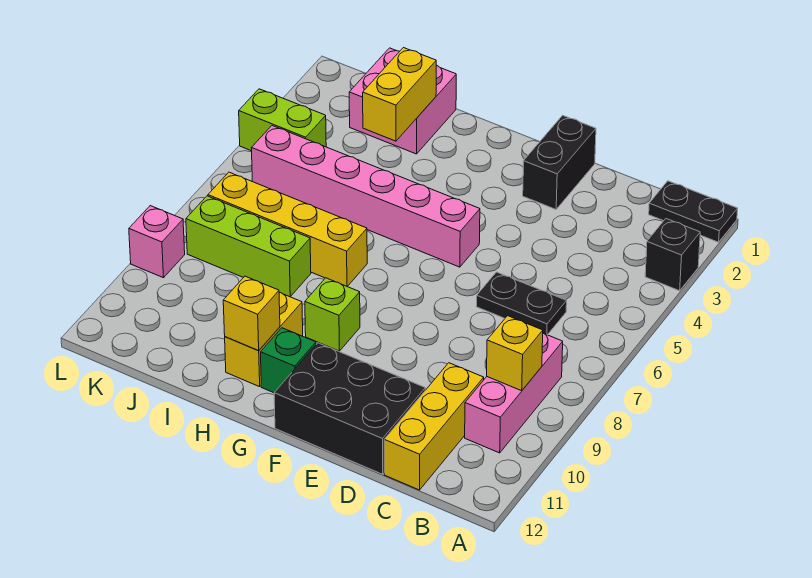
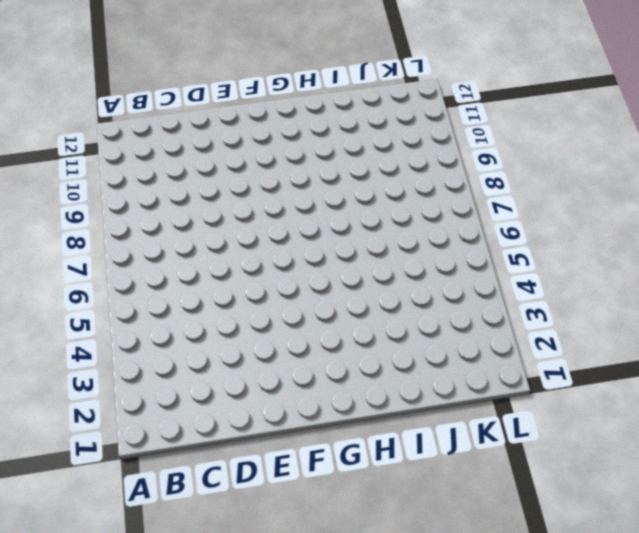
none -> black plate A1:B1 level 1
none -> black brick A3 level 1
none -> pink brick B8:B10 level 1

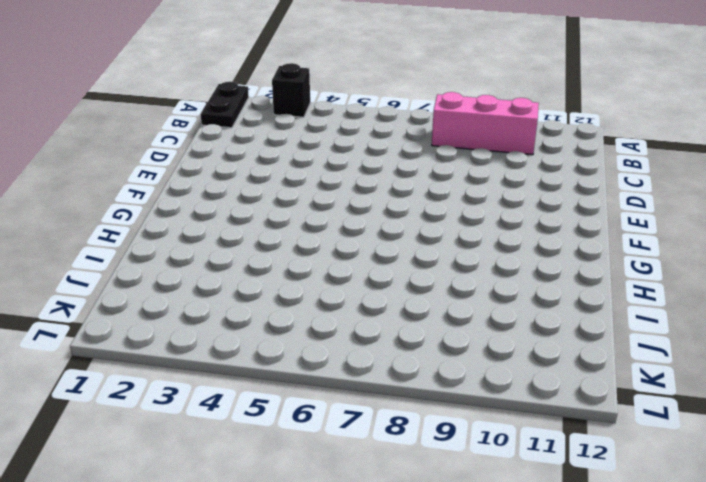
none -> black plate C6:D6 level 1
none -> yellow brick C10:C12 level 1
none -> black brick D11:F12 level 1

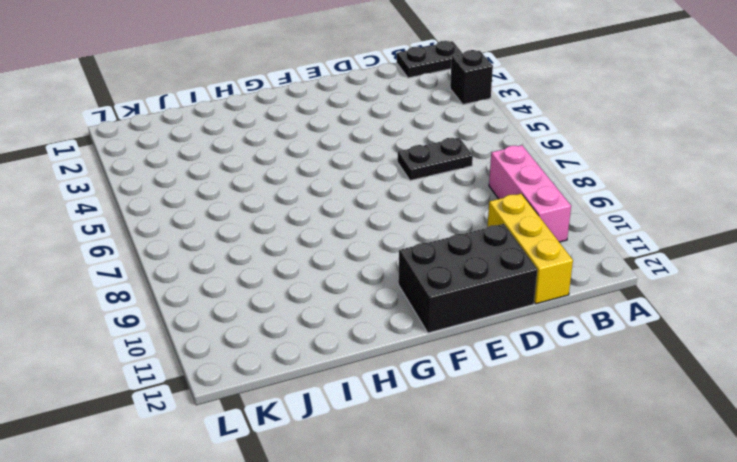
none -> black brick E1:E2 level 1
none -> pink brick F5:K5 level 1
none -> lime brick G9 level 1

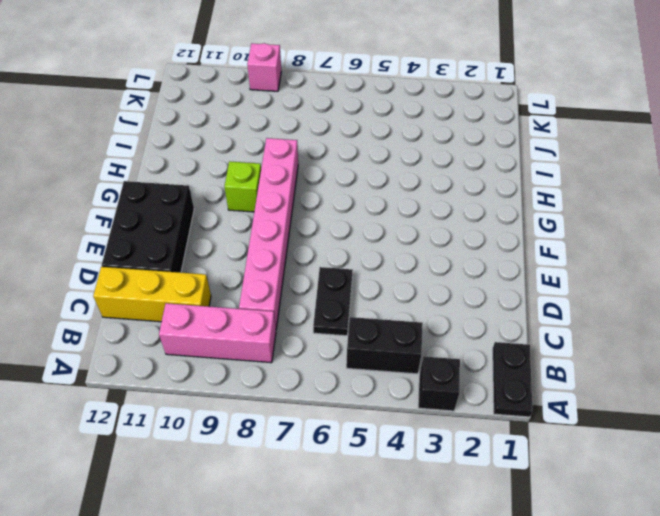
black brick B4:B5 level 1 -> black brick E1:E2 level 1
pink brick C8:H8 level 1 -> pink brick F5:K5 level 1
none -> green brick G11 level 1
none -> yellow brick H7:K7 level 1
none -> yellow brick H10:H11 level 1

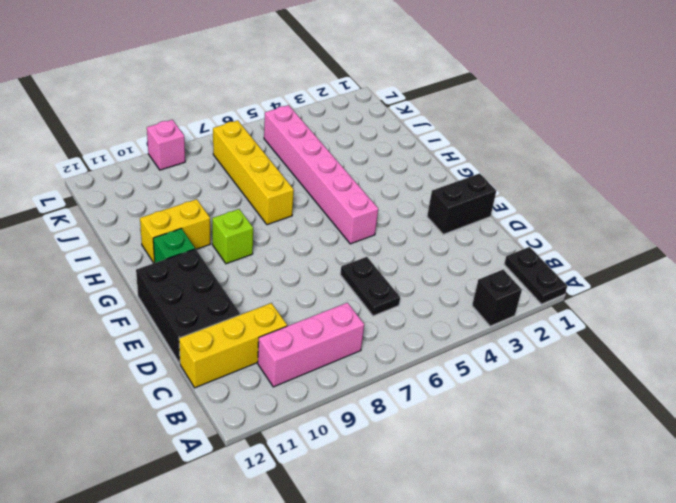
none -> pink brick I1:J2 level 1
none -> lime brick I8:K8 level 1
none -> lime brick K4:L4 level 1

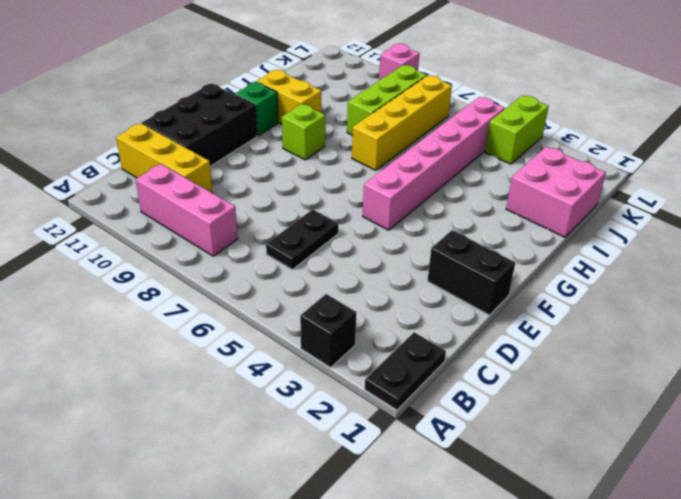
none -> yellow brick B9 level 2
none -> yellow brick H11 level 2
none -> yellow brick I2:I3 level 2

